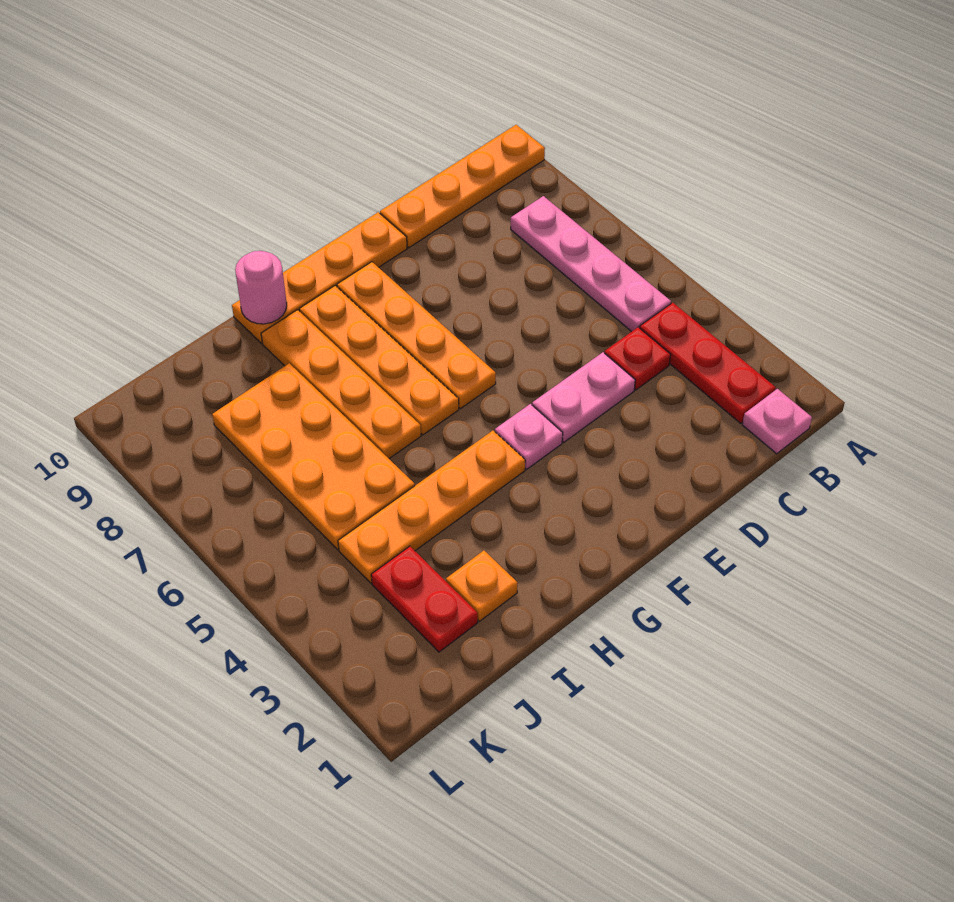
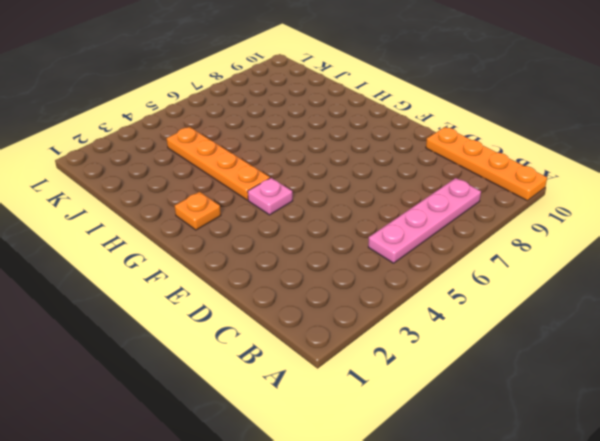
orange plate G2 level 1 -> orange plate I2 level 1
none -> pink plate B1 level 1
none -> red plate B2:B4 level 1
none -> red plate C4 level 1

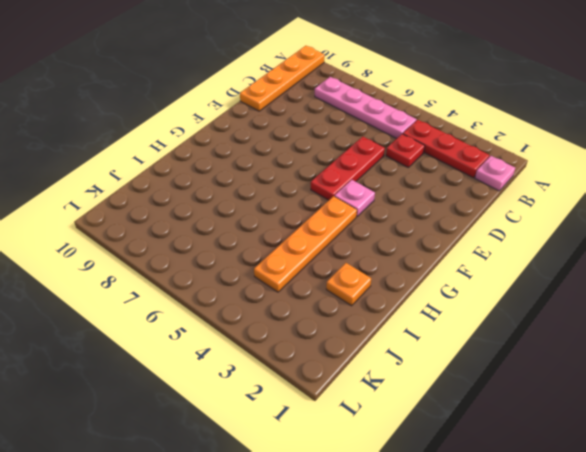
red plate D5:F5 level 1 -> none
none -> pink plate D4:E4 level 1
none -> orange plate E10:H10 level 1
none -> orange plate F6:F9 level 1

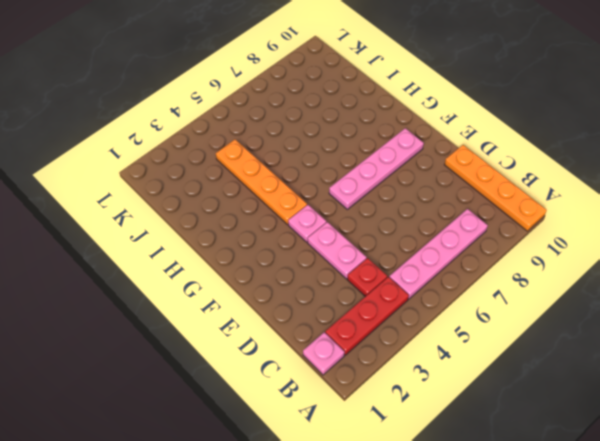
pink plate F6:F9 level 1 -> orange plate F6:F9 level 1
none -> orange plate E10:H10 level 1
none -> orange plate G6:G9 level 1
none -> orange plate H6:H9 level 1

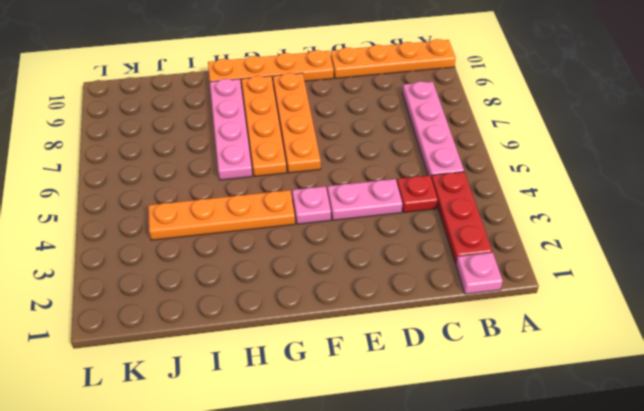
pink plate H6:H9 level 1 -> orange plate H6:H9 level 1
none -> orange plate I2 level 1
none -> orange plate I5:J8 level 1
none -> red plate J2:J3 level 1

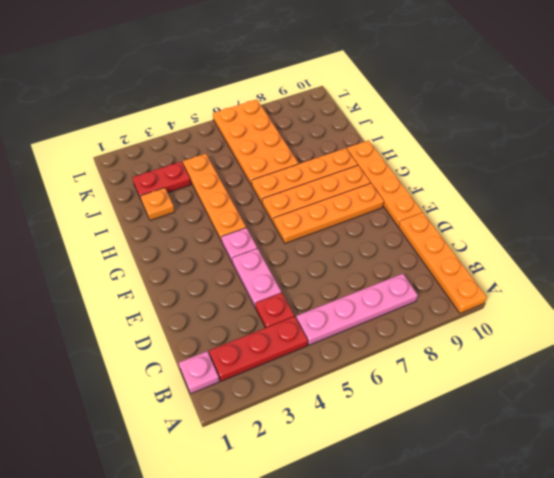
orange plate I6:L7 level 1 -> orange plate I5:J8 level 1
none -> pink round brick H10 level 2

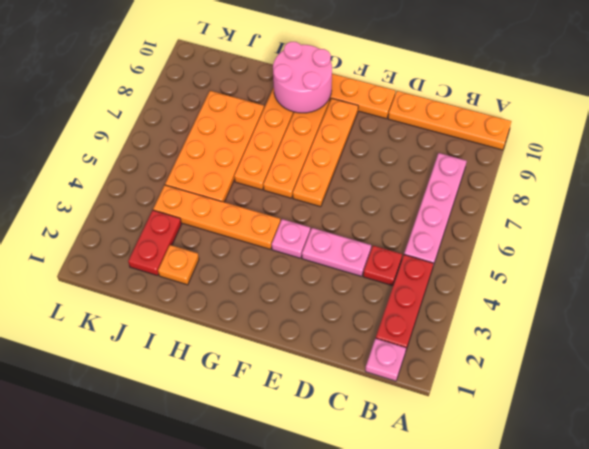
pink round brick G9:H10 level 2 -> pink round brick H10 level 2

